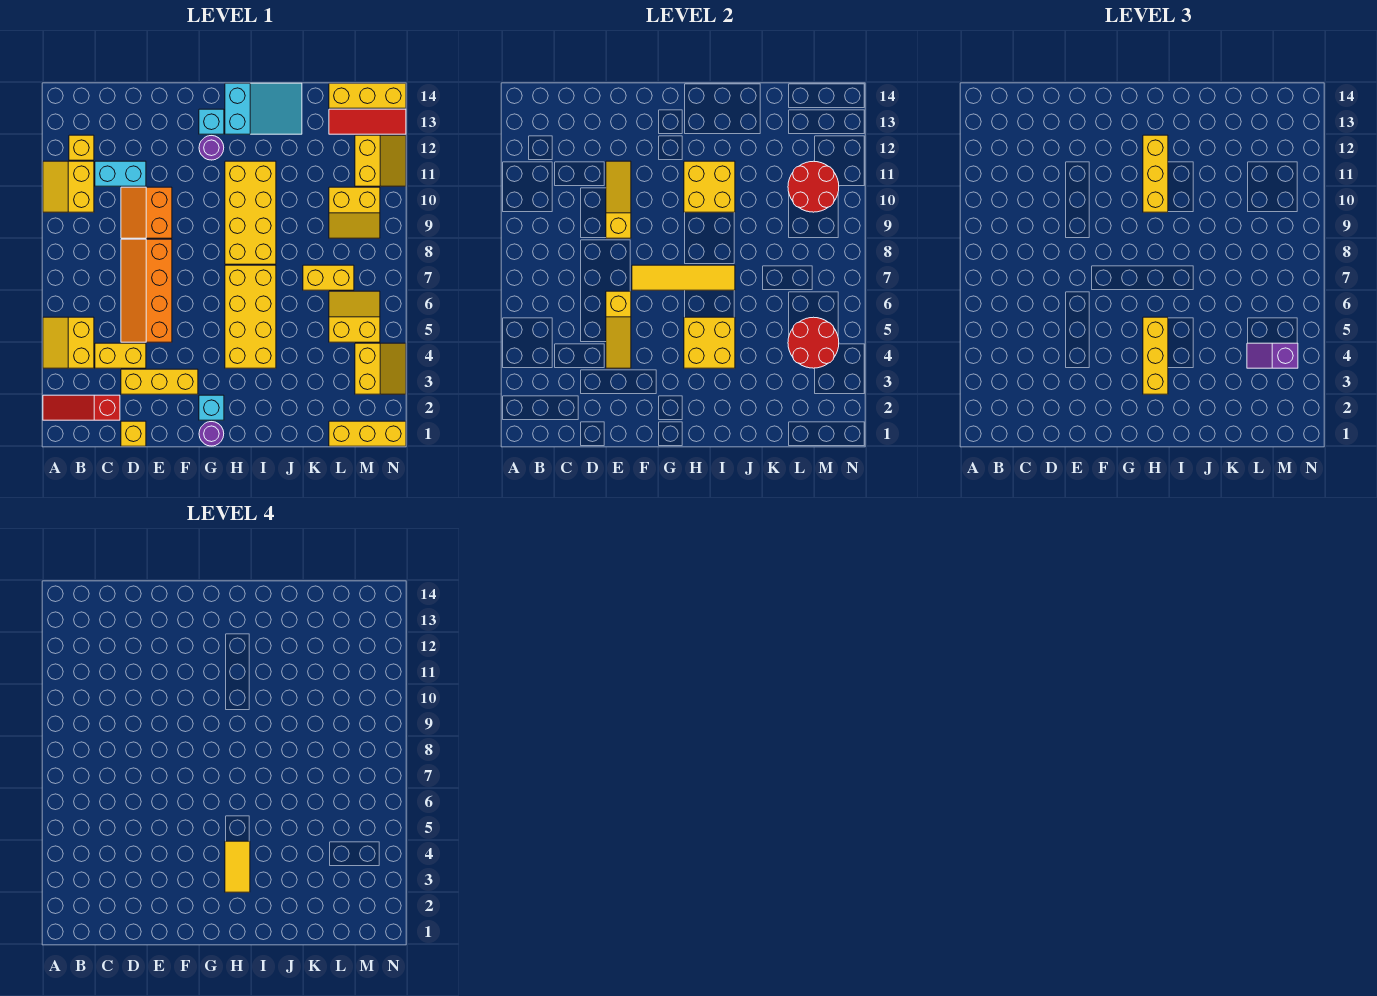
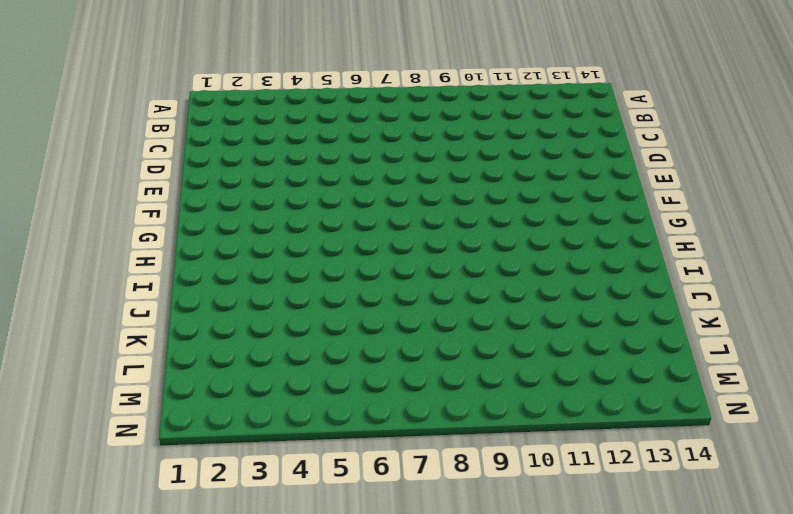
none -> red slope A2:C2 level 1 top C
none -> yellow slope A4:B5 level 1 top B
none -> yellow slope A10:B11 level 1 top B
none -> yellow brick B12 level 1

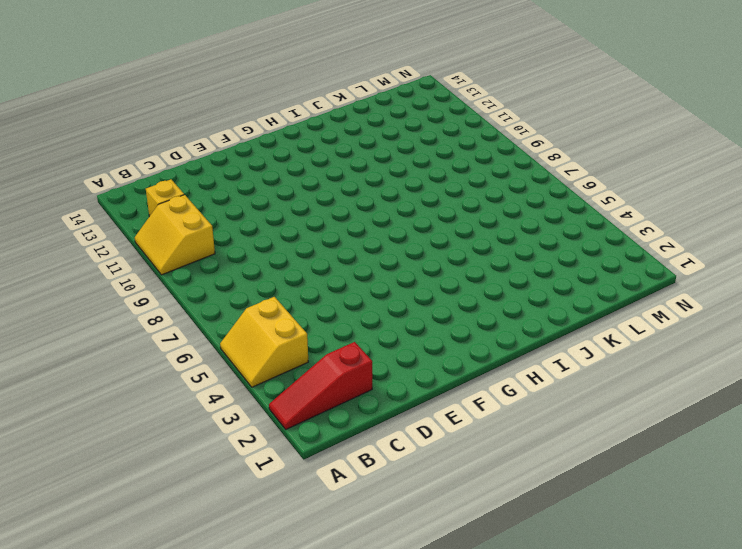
none -> yellow brick C4:D4 level 1
none -> cyan brick C11:D11 level 1
none -> yellow brick D1 level 1
none -> yellow brick D3:F3 level 1

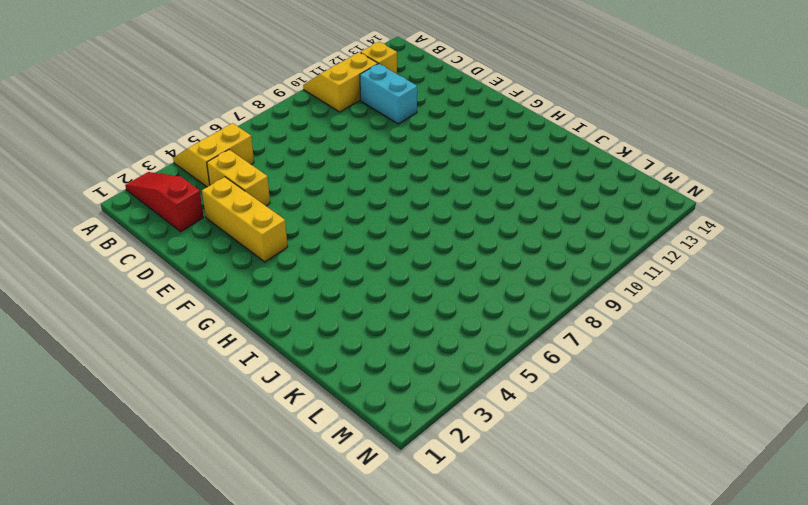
none -> yellow brick D1 level 1
none -> orange slope D5:E8 level 1 top E
none -> orange slope D9:E10 level 1 top E
none -> purple round brick G1 level 1

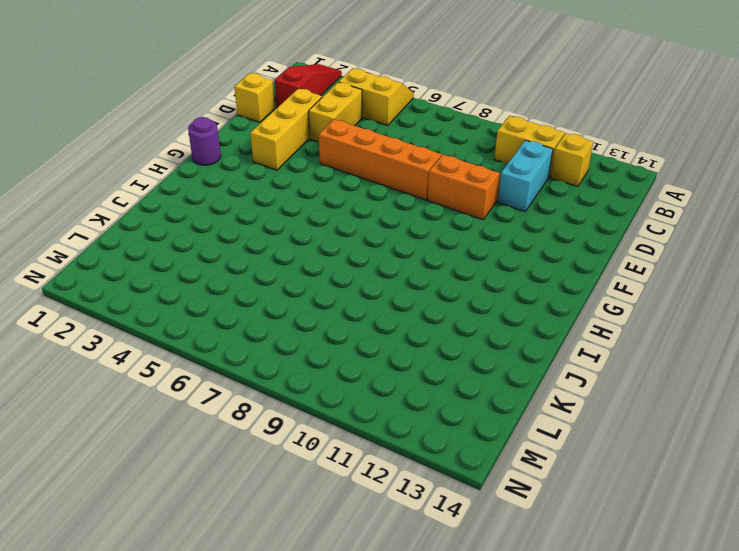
none -> cyan brick G2 level 1
none -> purple round brick G12 level 1
none -> cyan brick G13 level 1
none -> yellow brick H4:I7 level 1

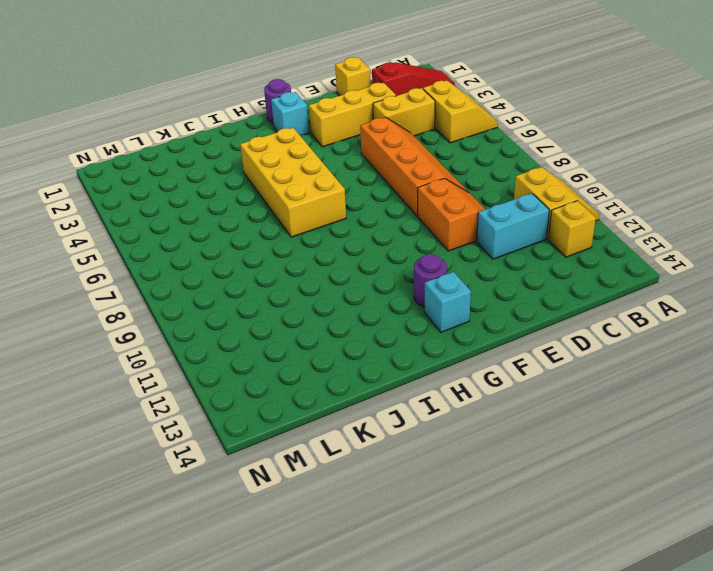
none -> yellow brick H8:I11 level 1
none -> cyan slope H13:J14 level 1 top H
none -> yellow brick K7:L7 level 1
none -> yellow brick L1:N1 level 1

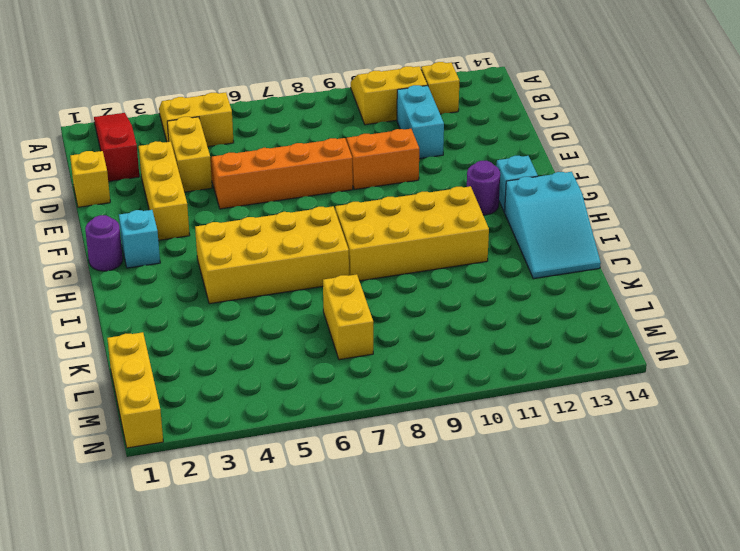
none -> yellow slope L5:M6 level 1 top 5
none -> yellow slope L9:M10 level 1 top 10
none -> red tile L13:N13 level 1
none -> yellow brick L14:N14 level 1

